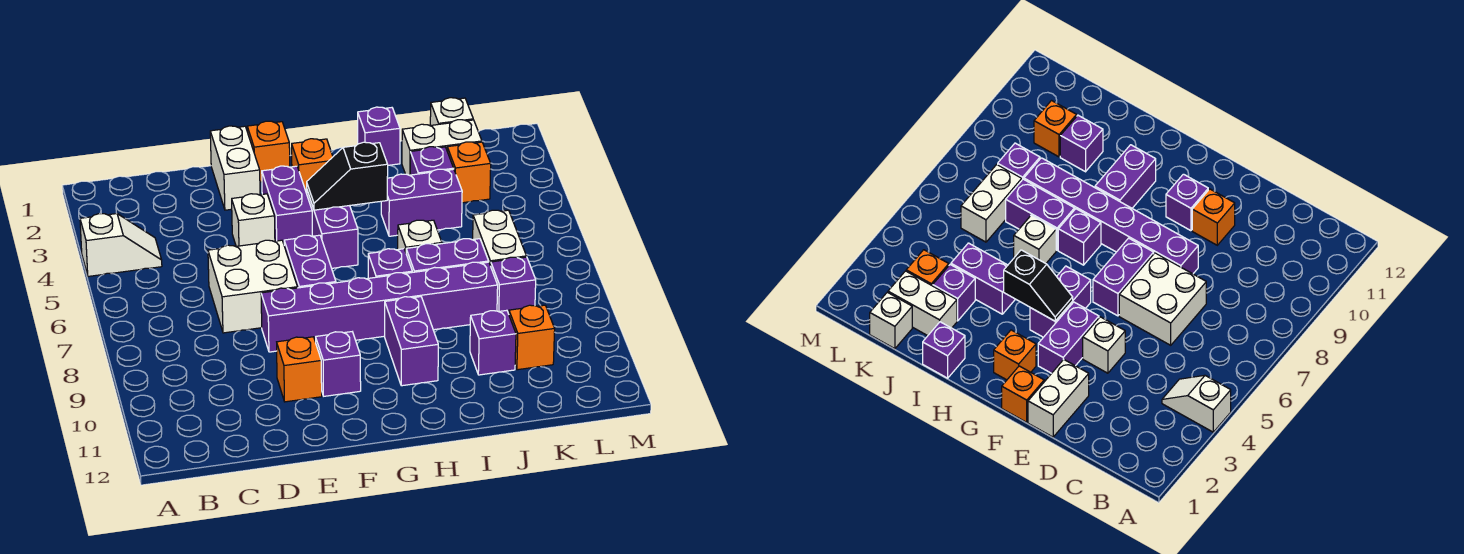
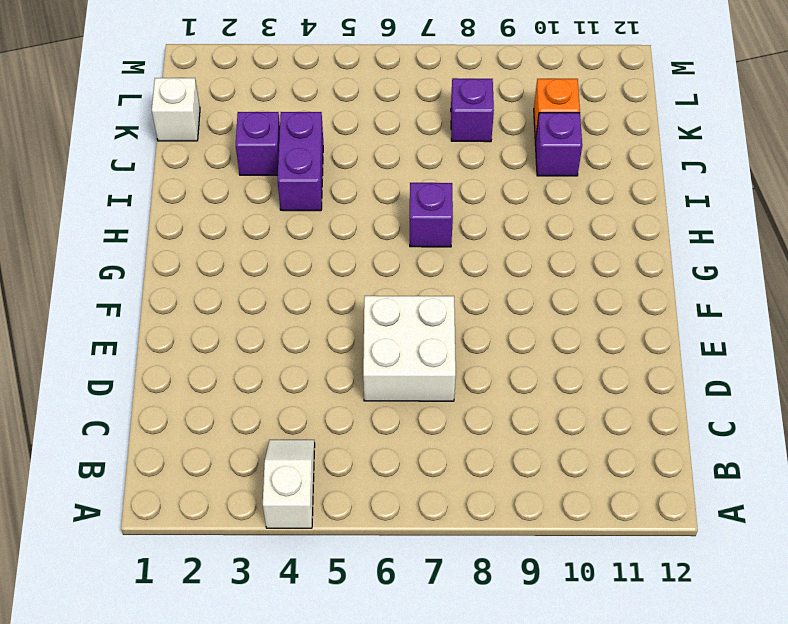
none -> white brick E1:E2 level 1
none -> white brick E4 level 1
none -> purple brick E8:J8 level 1

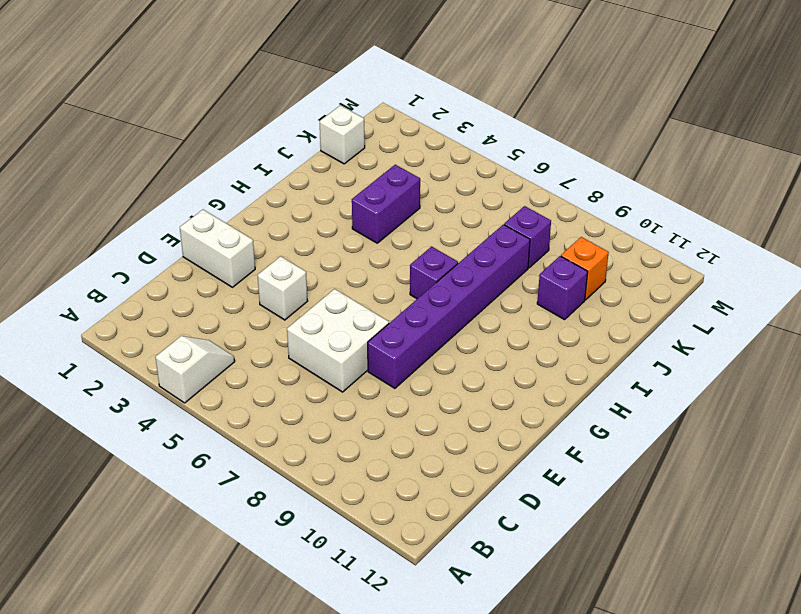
none -> orange brick E10 level 1
none -> orange brick F1 level 1
none -> purple brick F3:F4 level 1

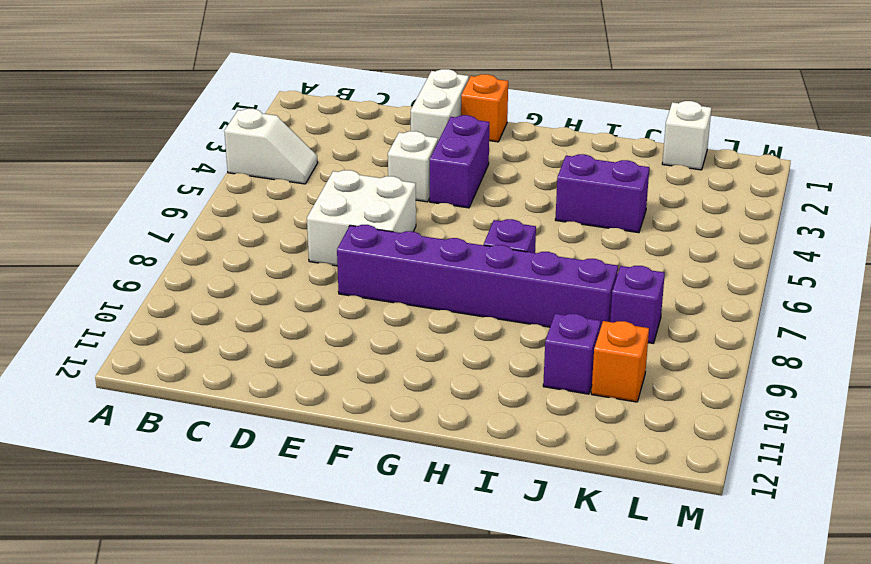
none -> orange brick E10 level 1
none -> purple brick F6:F7 level 1
none -> purple brick F10 level 1

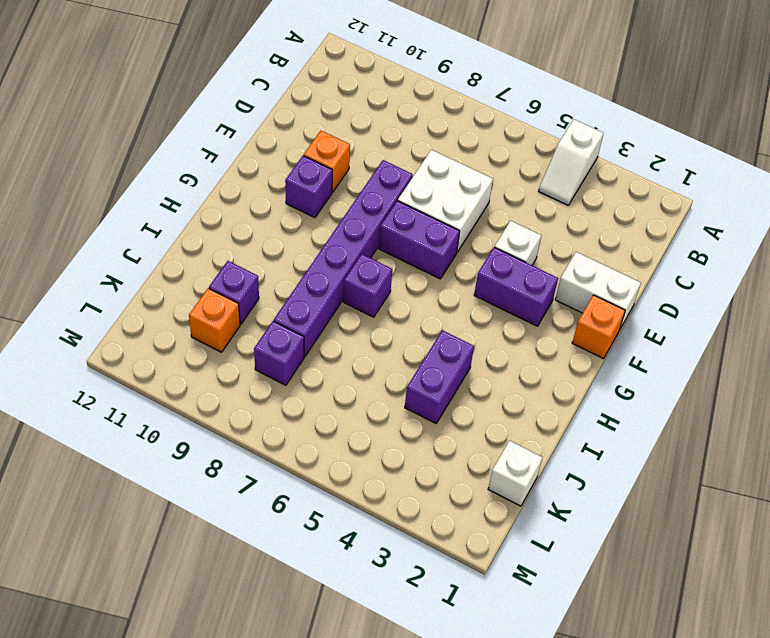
none -> orange brick G2 level 1
none -> purple brick G4:G5 level 1
none -> purple brick H9:H10 level 1

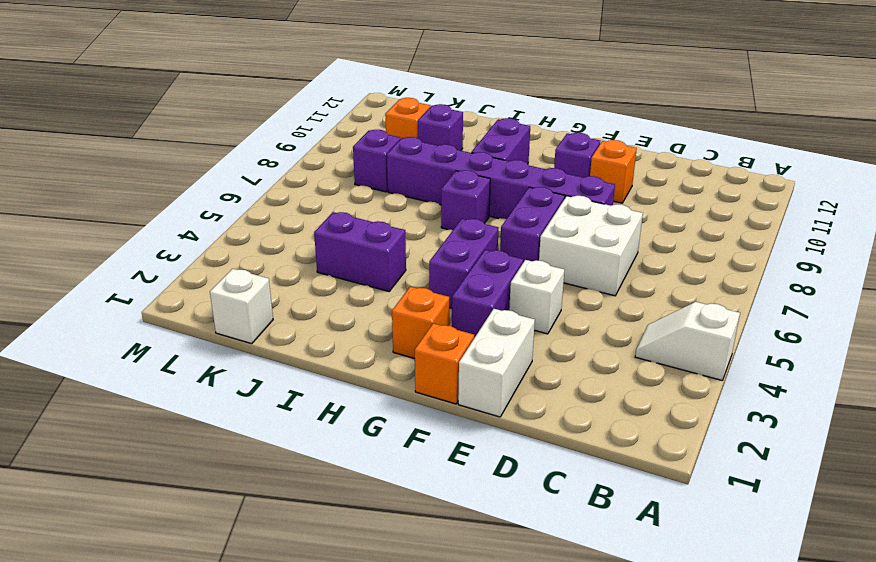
none -> purple brick I1 level 1
none -> white brick I6 level 1
none -> purple brick I7:J7 level 1

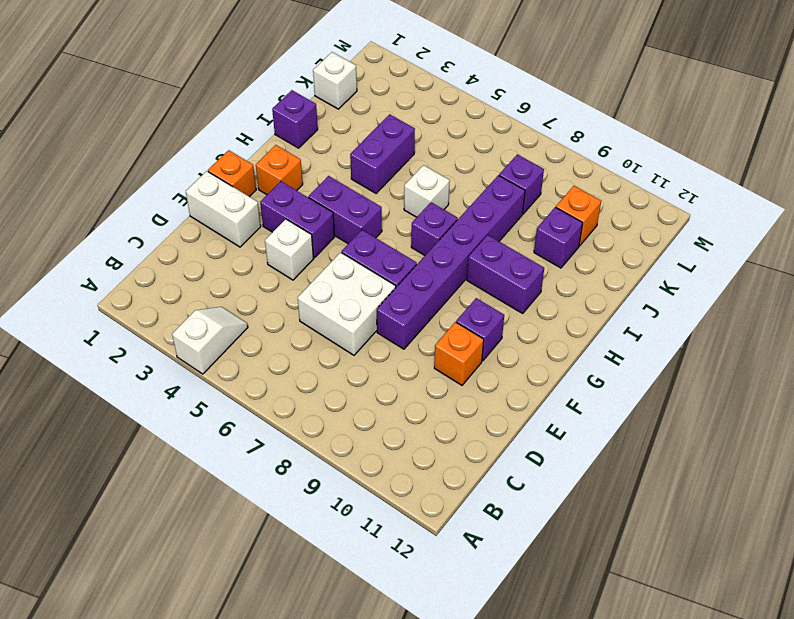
none -> purple brick I7:J7 level 1
none -> white brick J2:K2 level 1
none -> purple brick J3 level 1

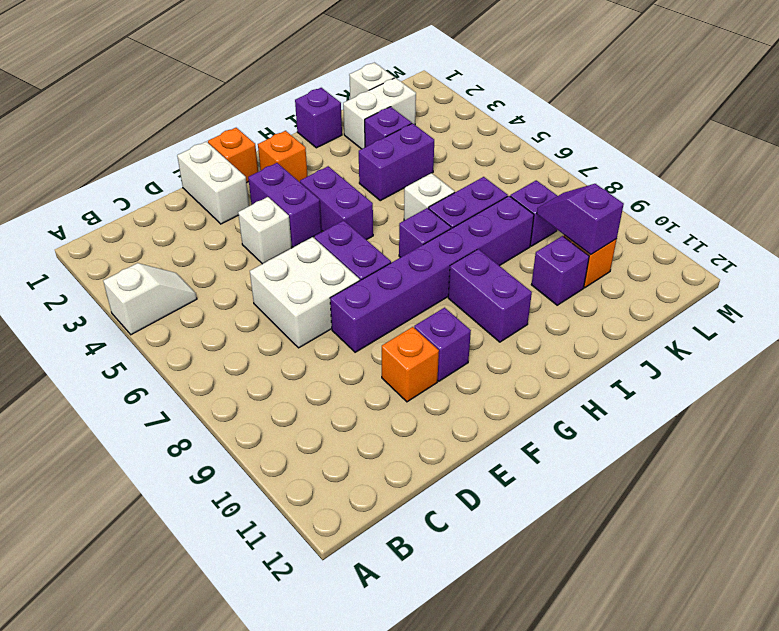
purple slope K9:K10 level 2 top 10 -> none
none -> orange brick K3 level 1
none -> white brick K6:K7 level 1
none -> black slope G4:H4 level 2 top H

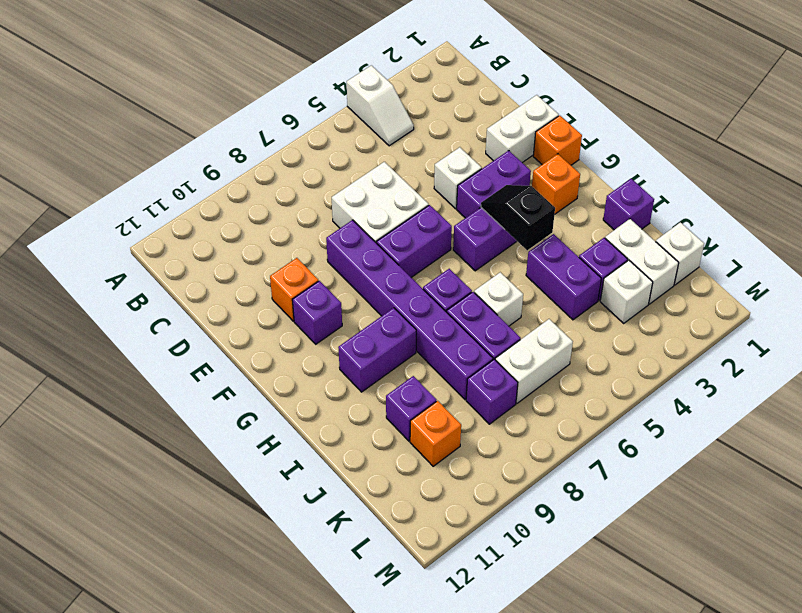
white brick K3 level 1 -> orange brick K3 level 1

